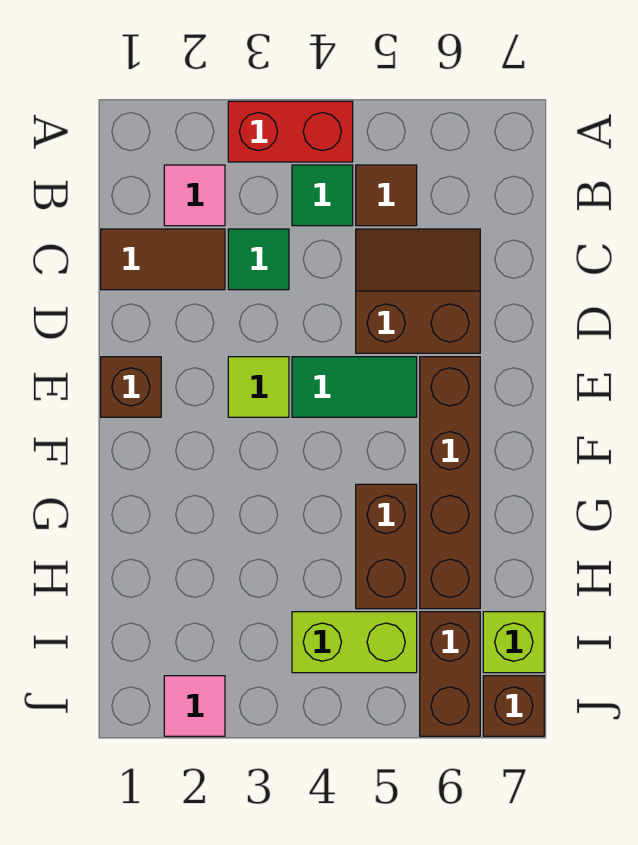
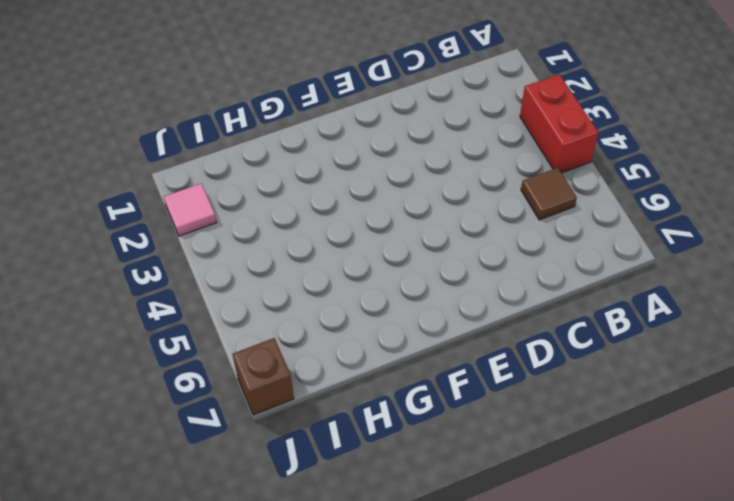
none -> pink tile B2 level 1
none -> green tile B4 level 1
none -> brown tile C1:C2 level 1

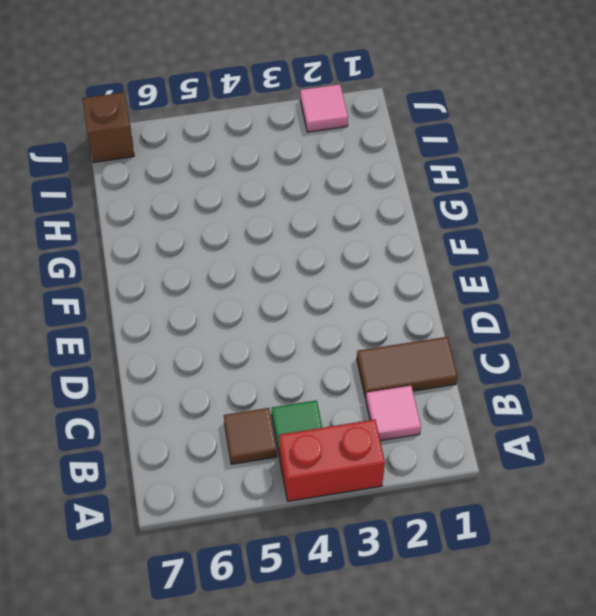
none -> green tile C3 level 1
none -> brown slope C5:D6 level 1 top D
none -> brown brick E1 level 1

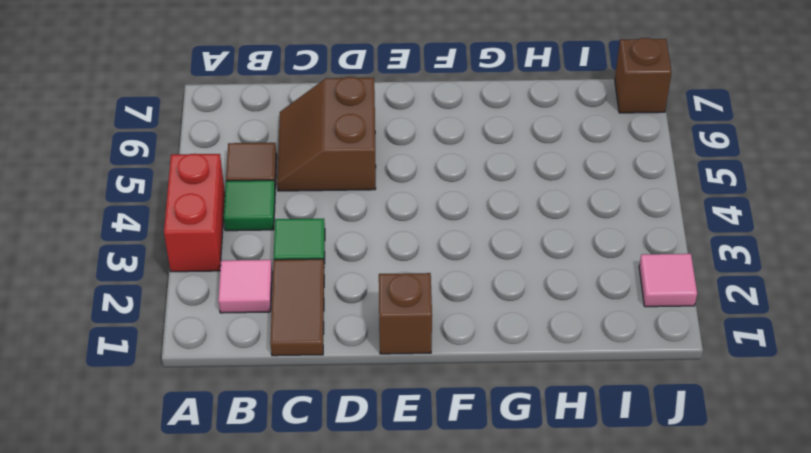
none -> lime tile E3 level 1
none -> green tile E4:E5 level 1
none -> brown brick E6:H6 level 1

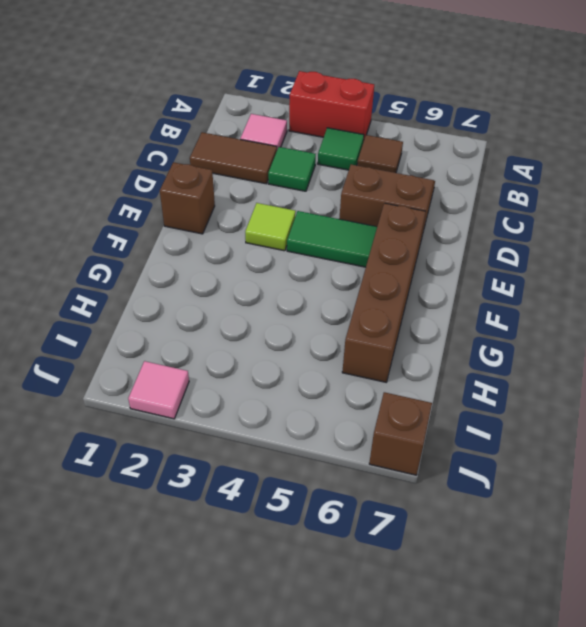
none -> brown brick G5:H5 level 1
none -> lime brick I4:I5 level 1
none -> brown brick I6:J6 level 1

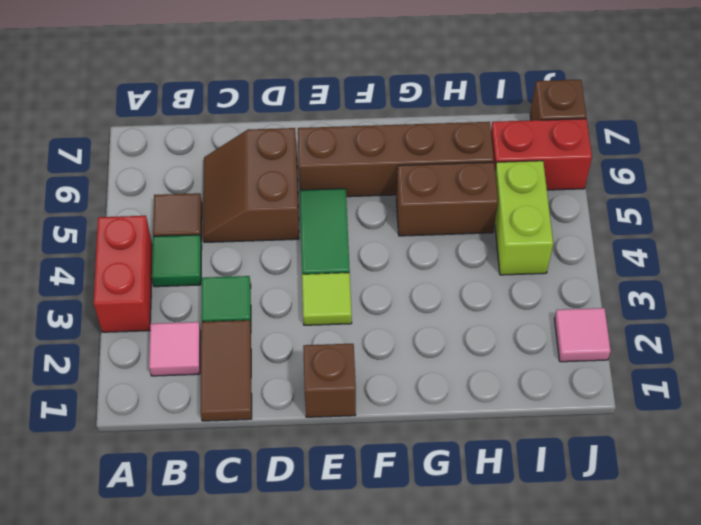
red brick I6:J6 level 1 -> brown brick I6:J6 level 1
none -> lime brick I7 level 1

